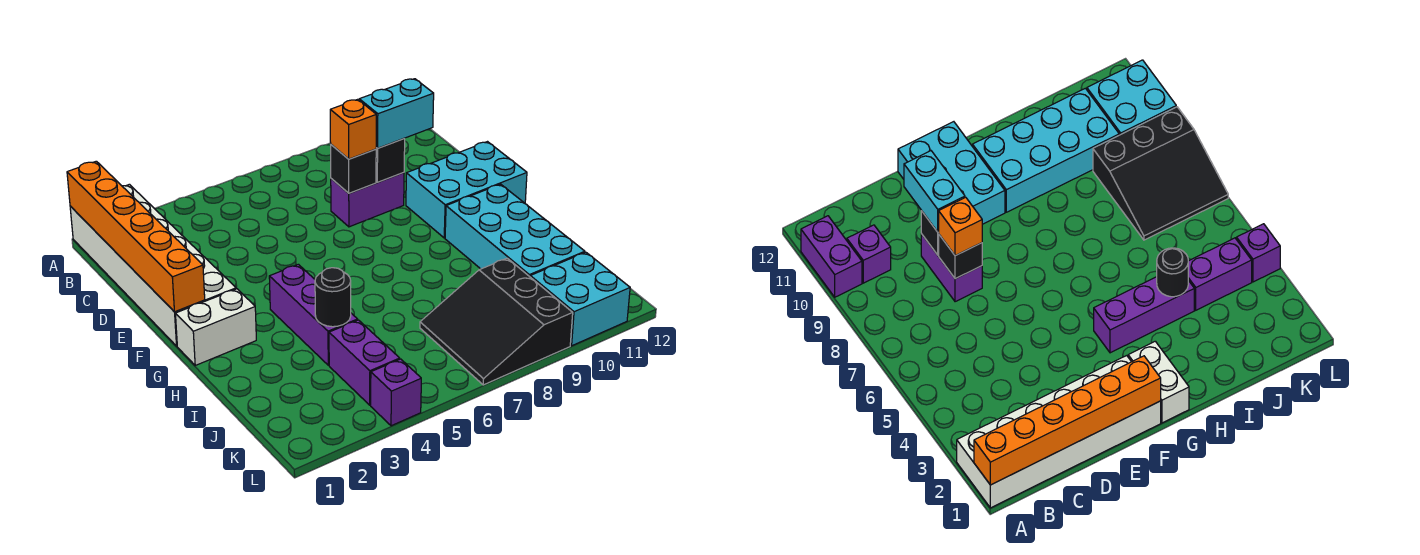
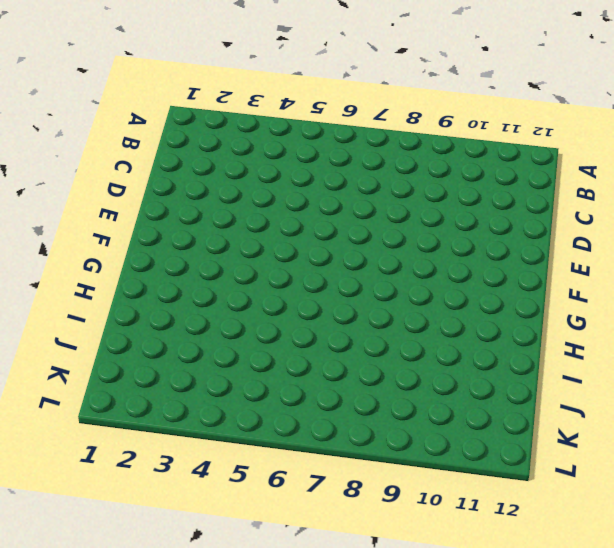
none -> white brick A1:F2 level 1
none -> purple brick A10:A11 level 1
none -> purple brick B10 level 1

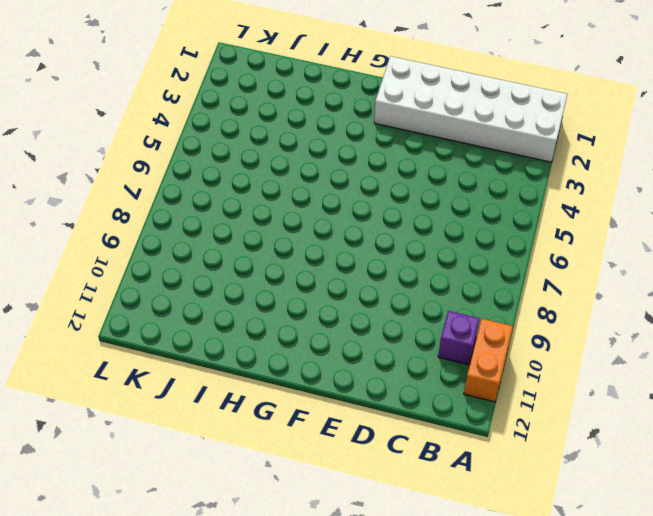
orange brick A10:A11 level 1 -> purple brick A10:A11 level 1
none -> purple brick D8:D9 level 1
none -> cyan brick E10:F12 level 1
none -> white brick G1:G2 level 1

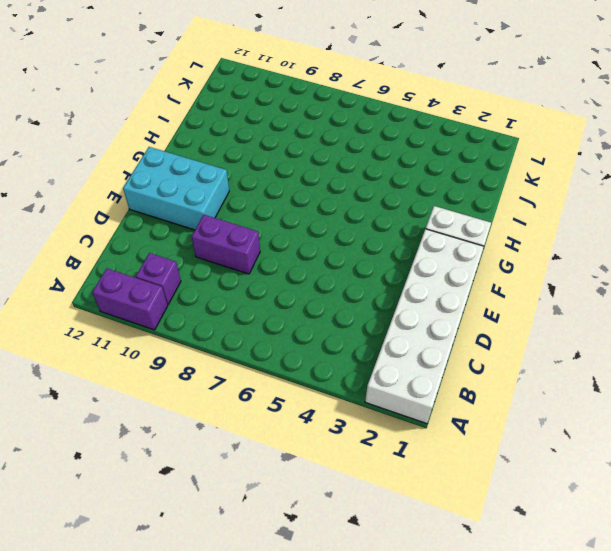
none -> purple brick G4:I4 level 1
none -> cyan brick G10:J11 level 1
none -> purple brick J4:K4 level 1

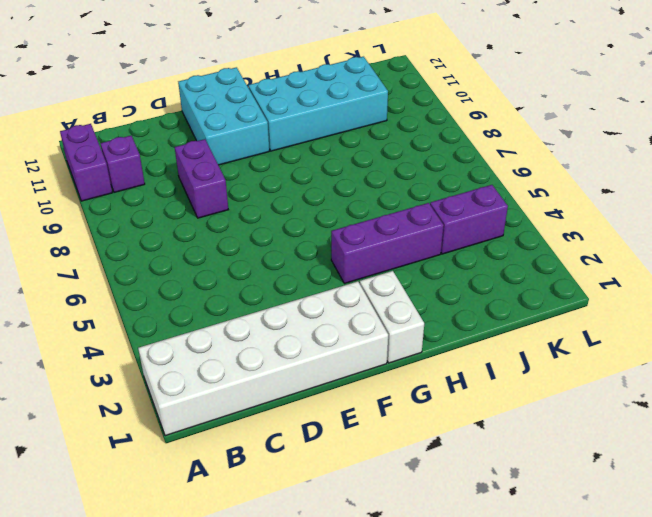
none -> black slope J7:L9 level 1 top 9
none -> cyan brick K10:L11 level 1
none -> purple brick L4 level 1

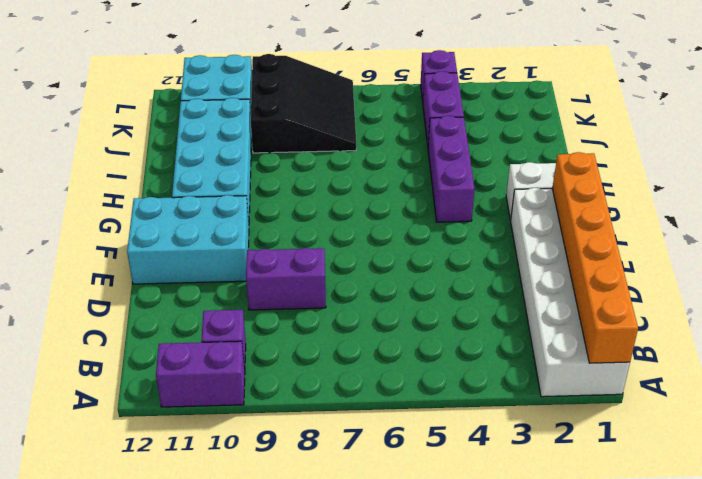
none -> black brick D8 level 2
none -> black brick D9 level 2
none -> black round brick I4 level 2

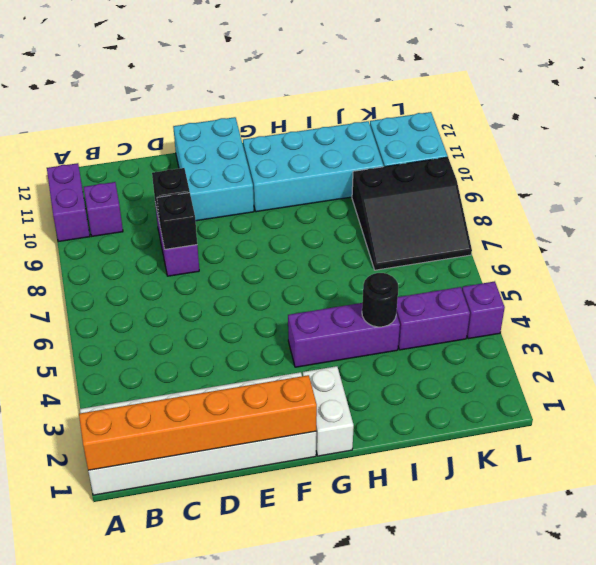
none -> orange brick D8 level 3
none -> cyan brick D9:D10 level 3

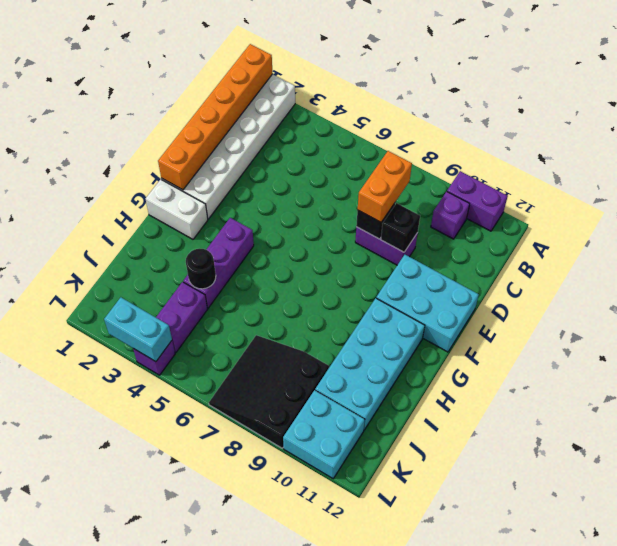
orange brick C8:D8 level 3 -> orange brick D8 level 3
cyan brick L3:L4 level 2 -> cyan brick D9:D10 level 3

